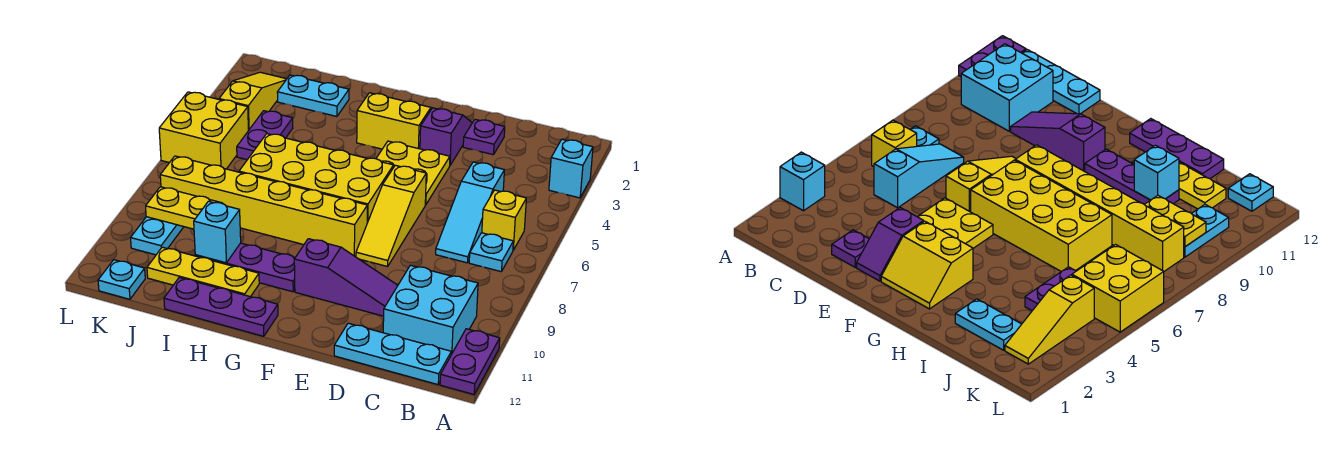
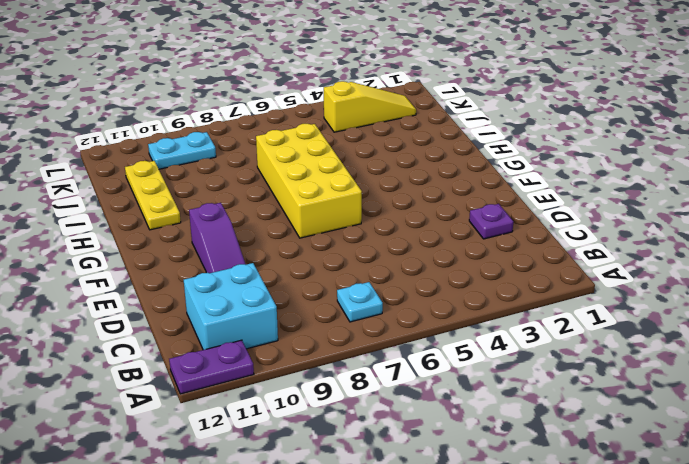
none -> cyan brick A3 level 1
none -> yellow brick B6 level 1
none -> cyan plate B12:D12 level 1

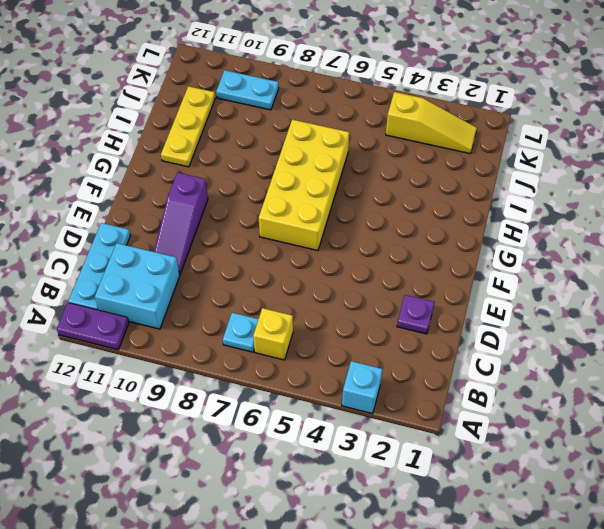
none -> cyan slope C5:C7 level 1 top 5
none -> purple slope E2:E3 level 1 top 3
none -> yellow plate E4:F5 level 1

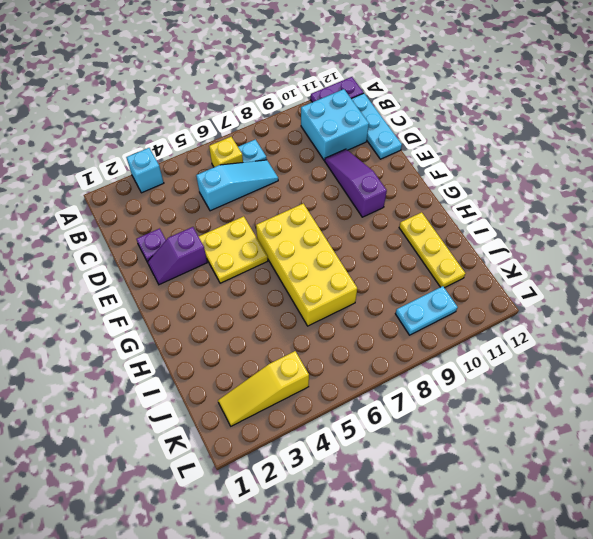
none -> yellow slope E6:E8 level 1 top 6
none -> yellow slope F2:G3 level 1 top 3
none -> yellow brick F8:K8 level 1

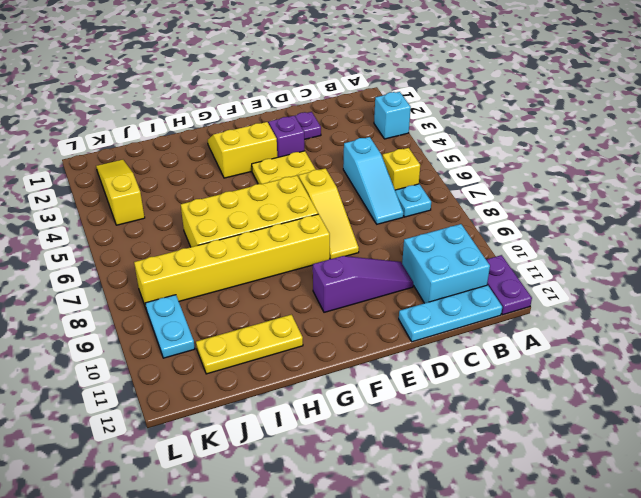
none -> purple plate G10:I10 level 1
none -> purple plate G12:I12 level 1
none -> cyan plate I2:J2 level 1

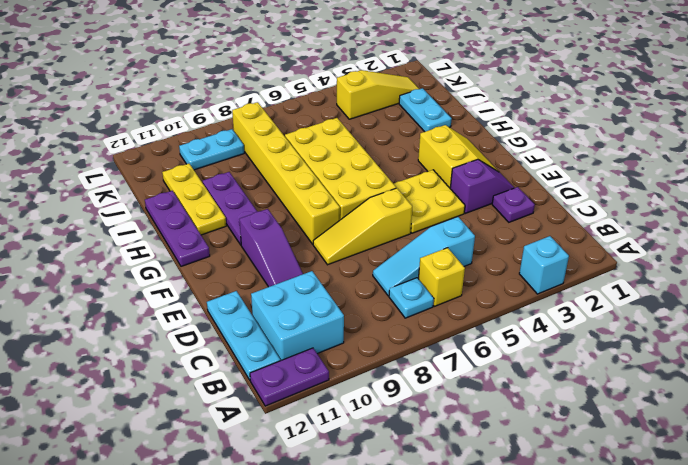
none -> purple plate J4:J5 level 1
none -> yellow brick K5:L6 level 1
none -> cyan plate K12 level 1

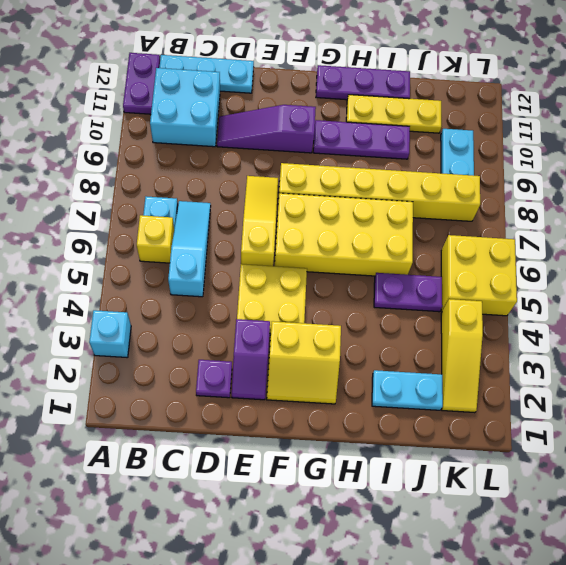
purple plate I5:J5 level 1 -> purple plate J4:J5 level 1
none -> cyan plate K12 level 1
none -> cyan brick I10 level 2
none -> yellow plate J9:K9 level 2

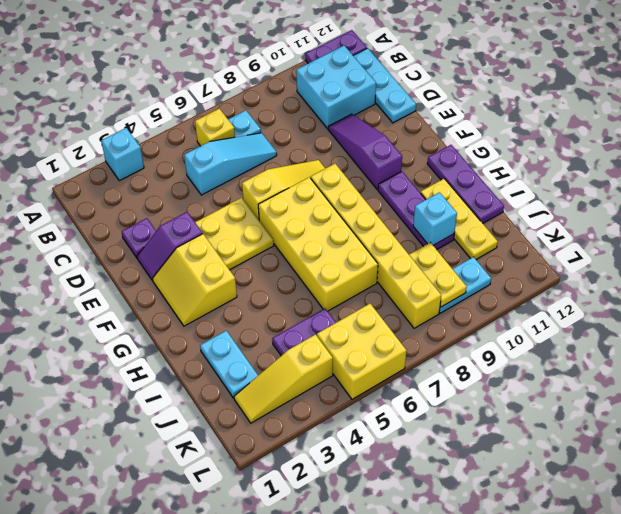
none -> cyan plate K12 level 1

